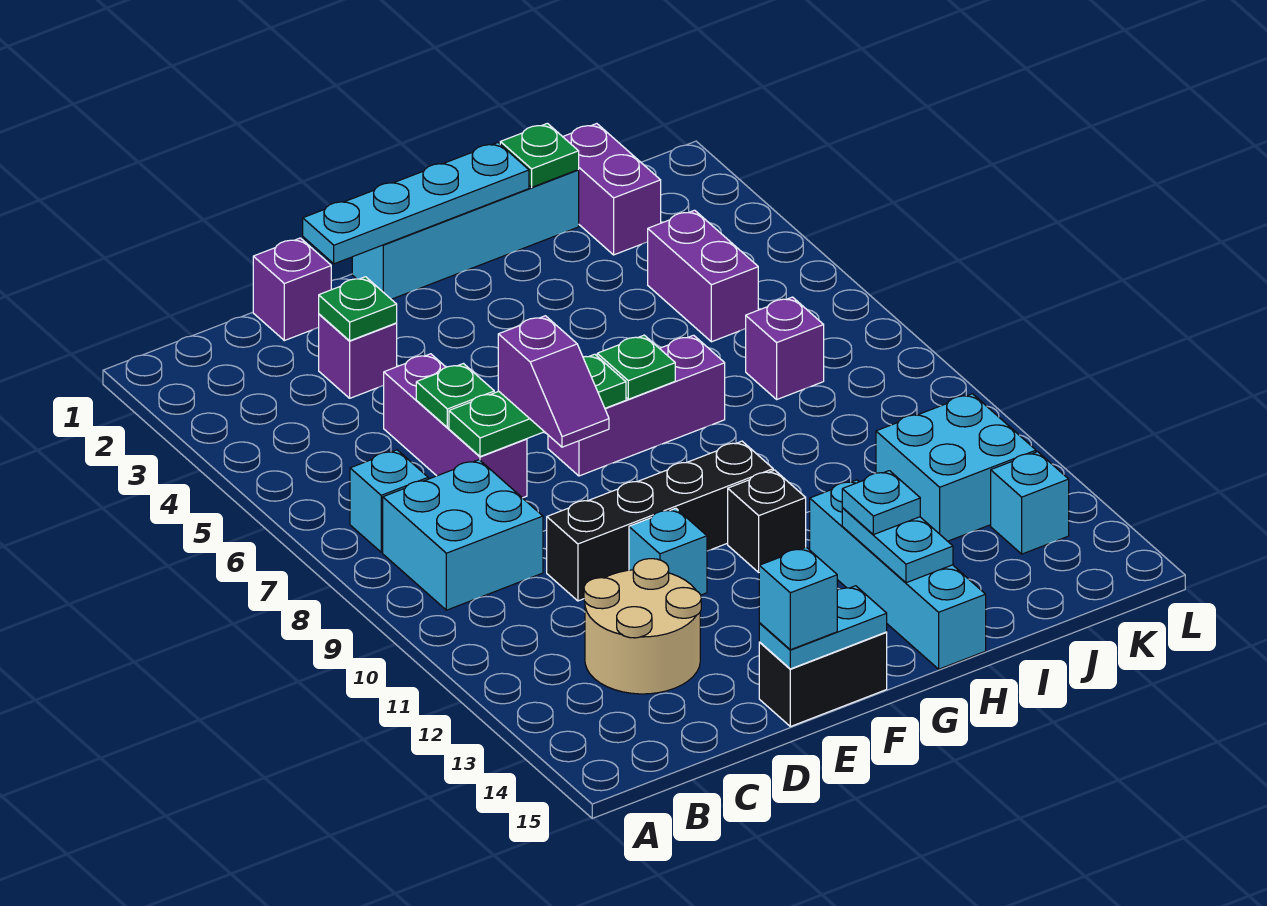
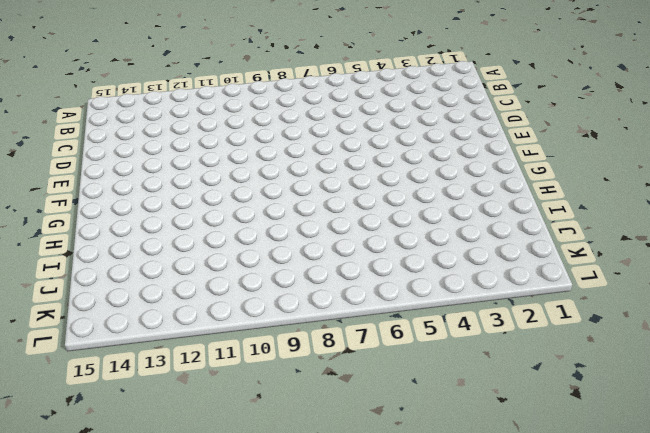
none -> cyan brick B7 level 1
none -> cyan brick B8:C9 level 1
none -> tan round brick C12:D13 level 1

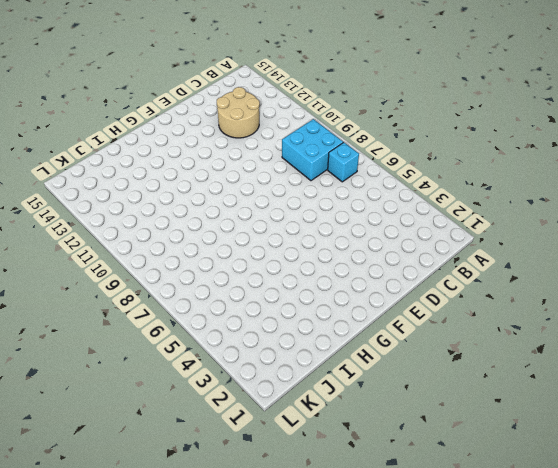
none -> purple brick D1 level 1
none -> purple brick D3 level 1
none -> purple brick D5:D7 level 1

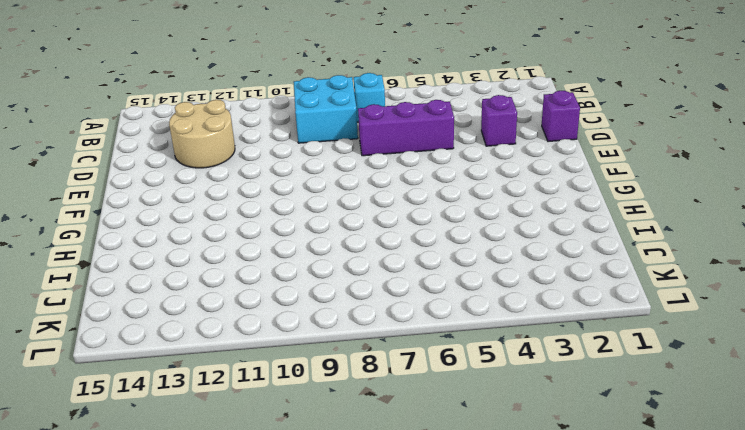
none -> black brick D10:G10 level 1
none -> cyan brick E11 level 1
none -> black brick E15:F15 level 1

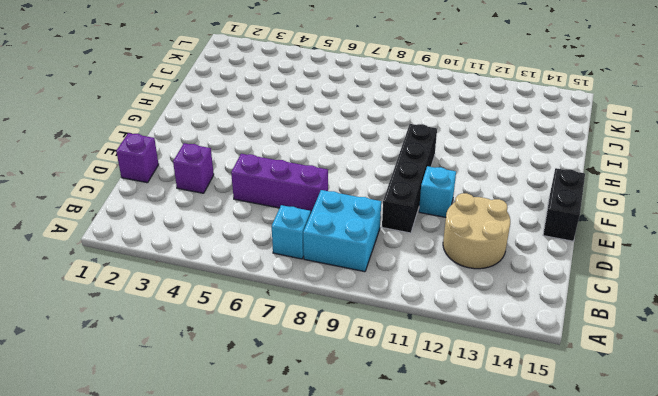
none -> cyan brick F1:I1 level 1
none -> purple brick F7:H7 level 1
none -> black brick G11 level 1

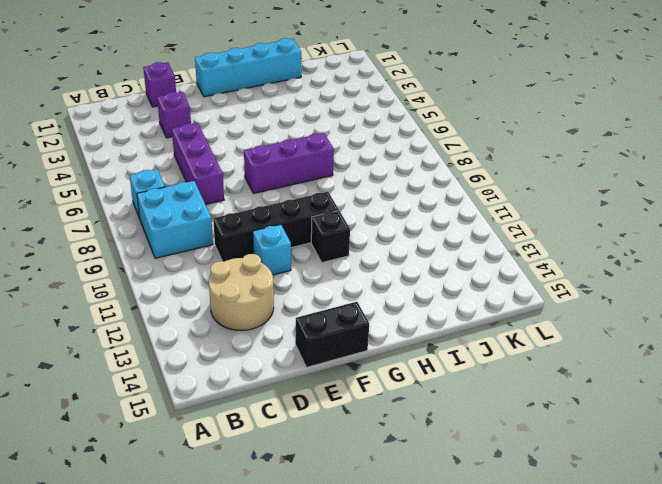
none -> cyan brick H12:H15 level 1
none -> purple brick J1:J2 level 1
none -> purple brick J4:J5 level 1

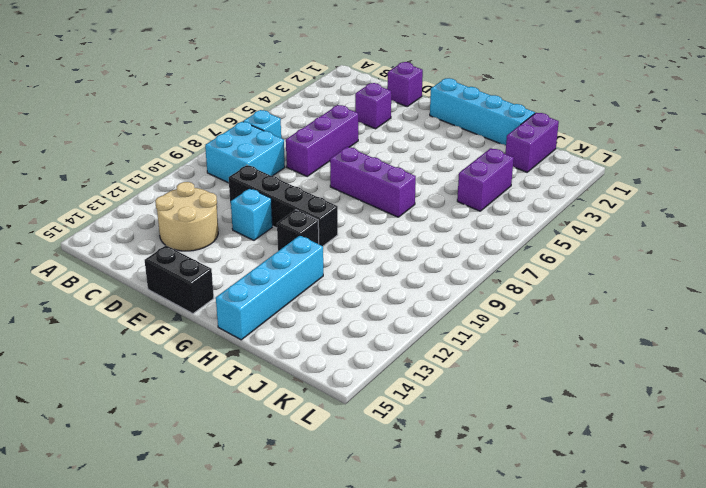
none -> purple brick J7 level 1
none -> cyan brick J11:K12 level 1
none -> cyan brick K13 level 1

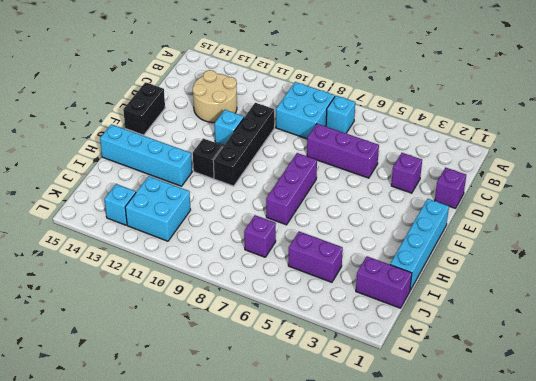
none -> green plate D3 level 2
none -> green plate D6 level 2
none -> green plate D7:F7 level 2

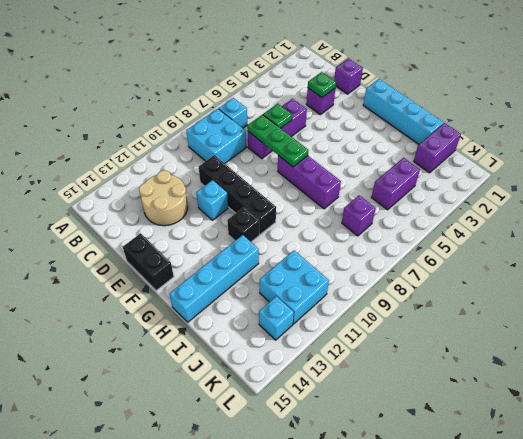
none -> cyan plate E1:H1 level 2
none -> cyan plate E15:F15 level 2
none -> green plate G7 level 2

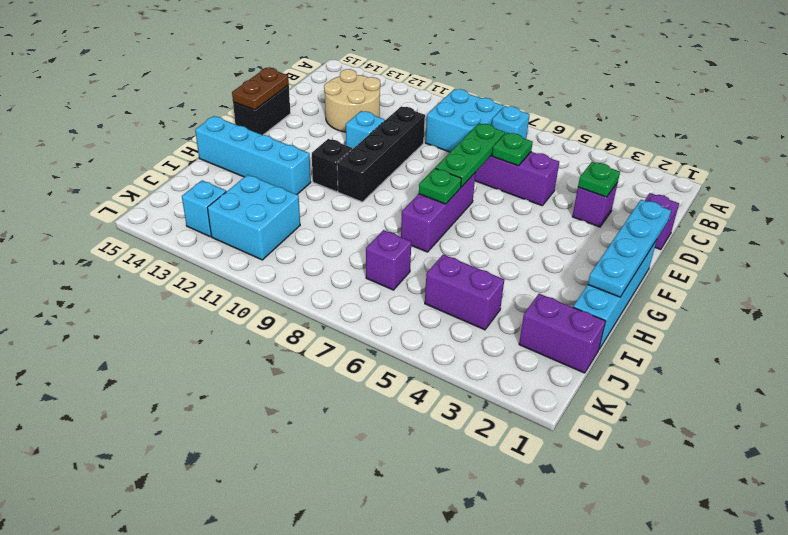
brown plate E15:F15 level 2 -> cyan plate E15:F15 level 2
none -> cyan plate H13:H14 level 2
none -> green plate I1 level 2
none -> purple slope E7:E8 level 3 top 7

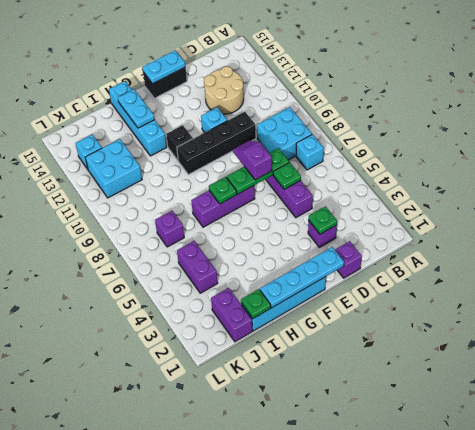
none -> cyan brick E15 level 3
none -> cyan plate H13 level 3

